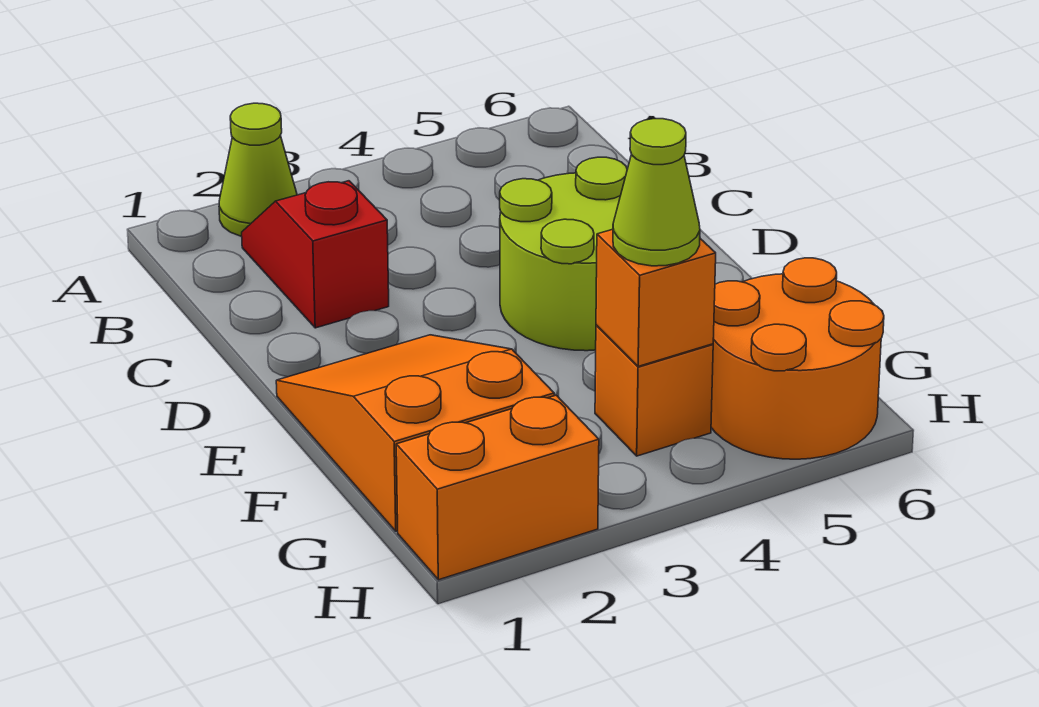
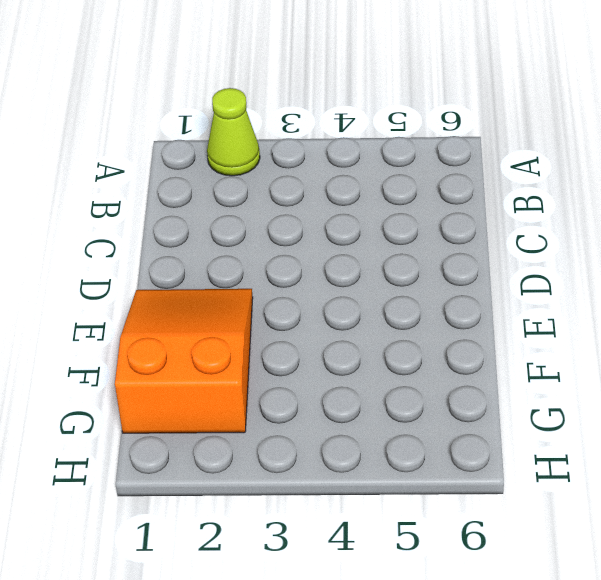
none -> red slope B2:C2 level 1 top C
none -> lime round brick D4:E5 level 1

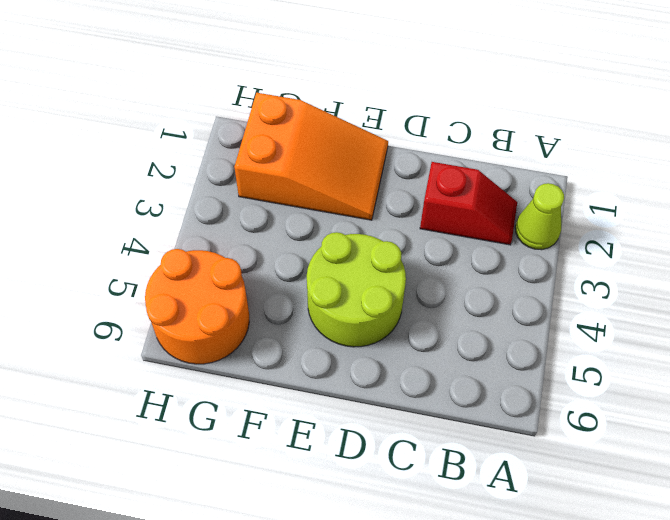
none -> orange brick G4 level 1
none -> orange brick H1:H2 level 1

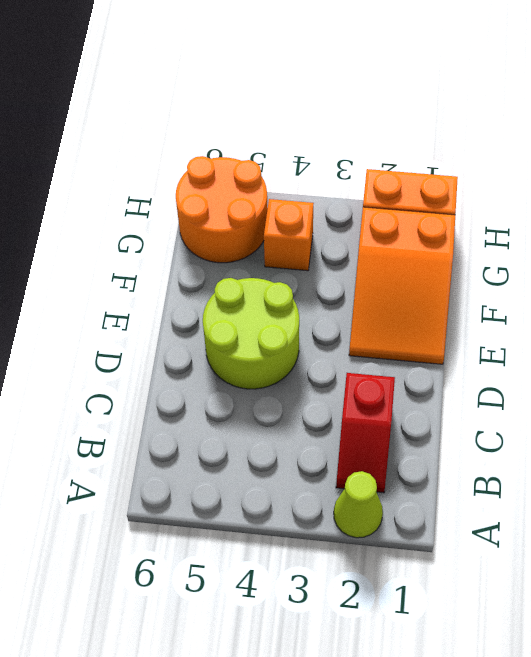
none -> orange brick G4 level 2
none -> lime cone G4 level 3

